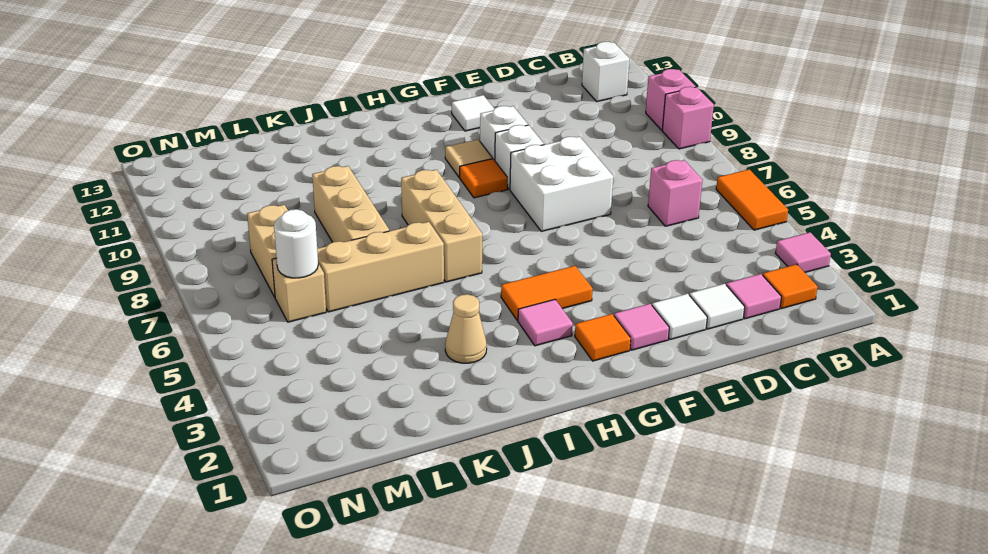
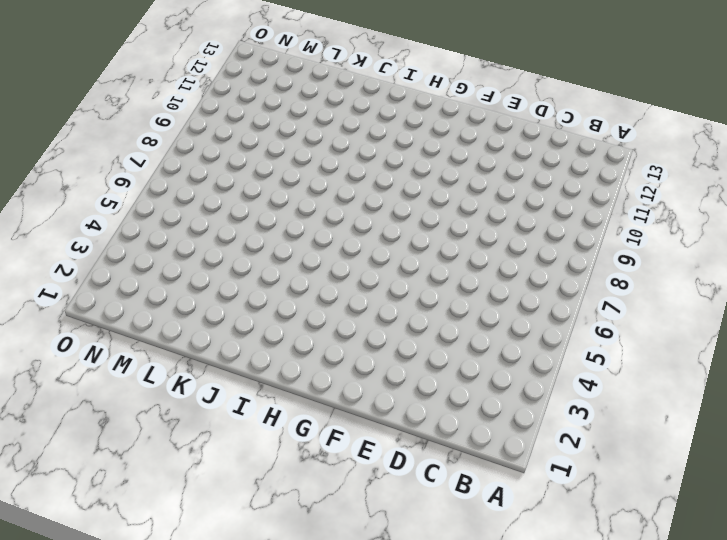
none -> pink tile A3 level 1
none -> orange tile A5:A6 level 1
none -> pink brick A9 level 1

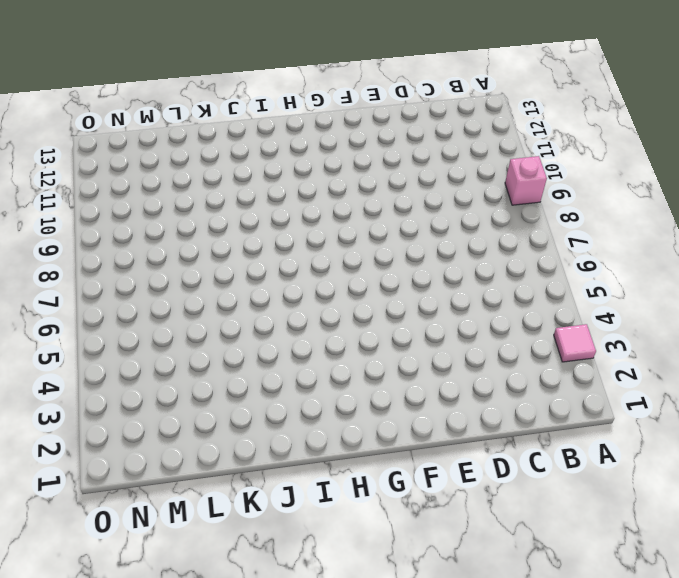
none -> orange tile A5:A6 level 1
none -> pink brick A10 level 1
none -> orange tile B2 level 1

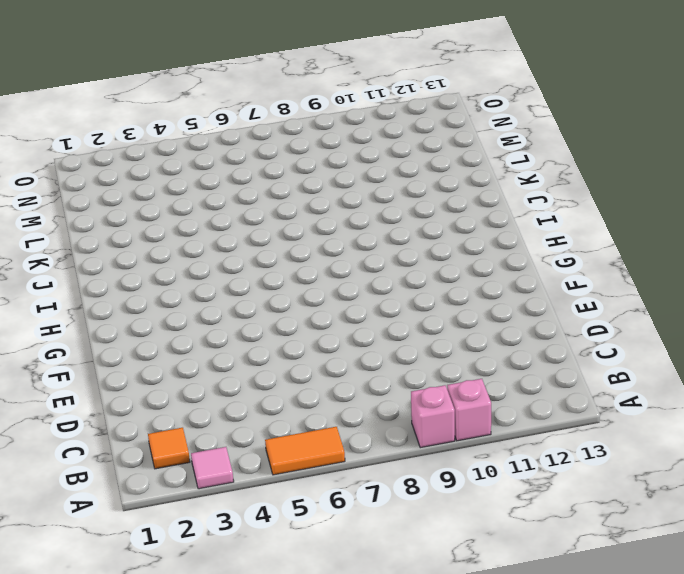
none -> white brick B12 level 1
none -> pink tile C2 level 1
none -> pink brick C6 level 1

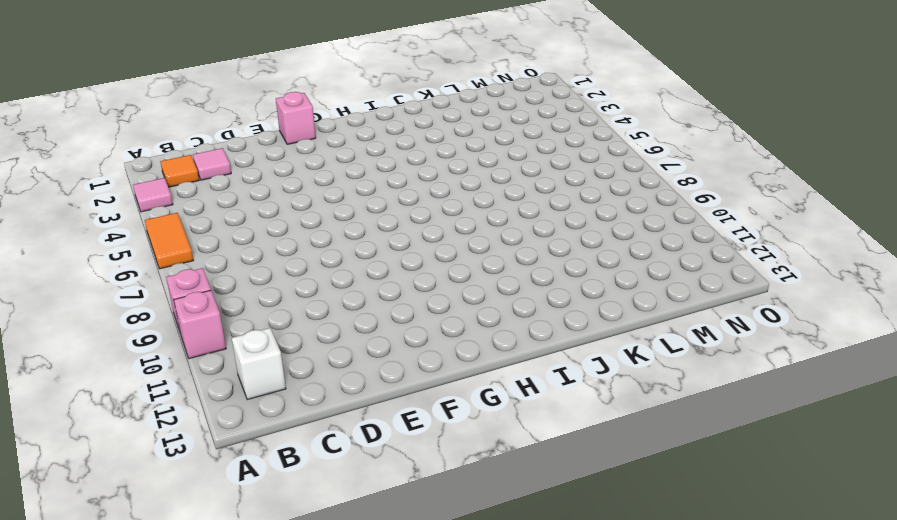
pink brick F1 level 1 -> pink brick C6 level 1
none -> white tile D2 level 1
none -> white tile E2 level 1
none -> white brick E7:F8 level 1

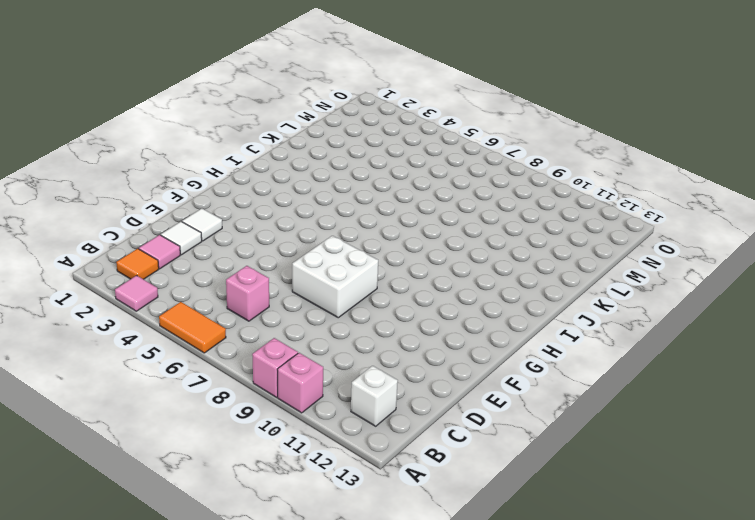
none -> pink tile F2 level 1
none -> white brick F9 level 1
none -> white brick F10 level 1

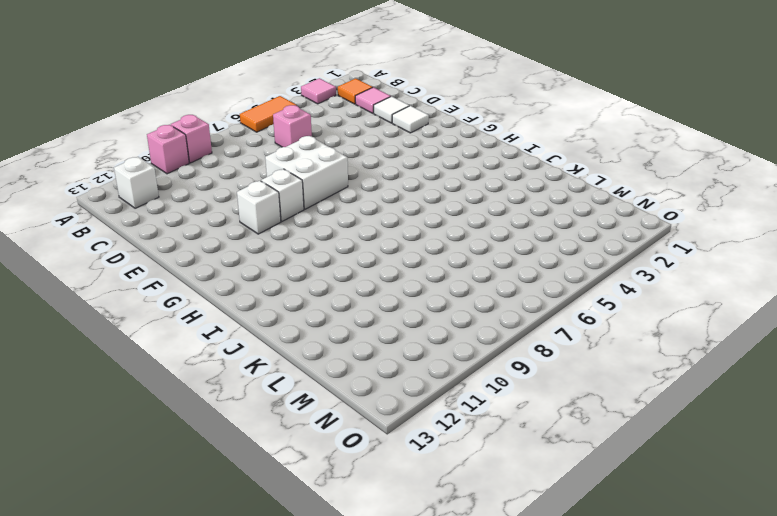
none -> pink tile F2 level 1
none -> white tile F12 level 1
none -> orange tile G2 level 1

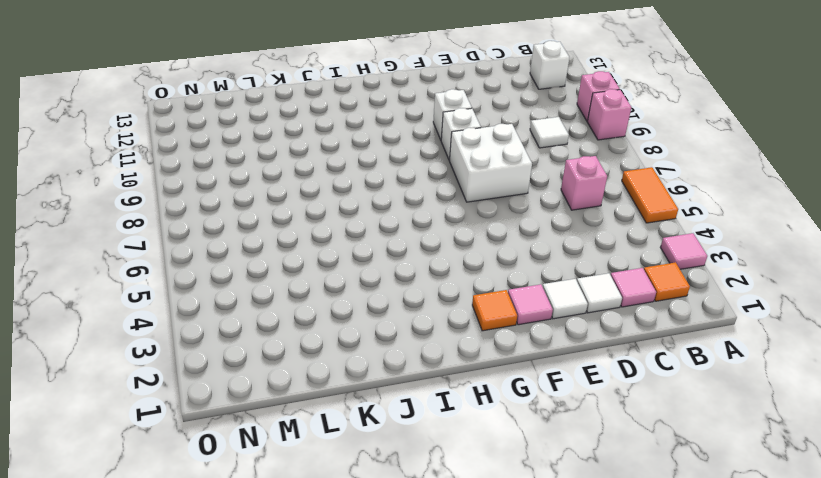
white tile C9 level 1 -> white tile F12 level 1
none -> orange tile G4:H4 level 1
none -> orange tile G9 level 1
none -> tan tile G10 level 1

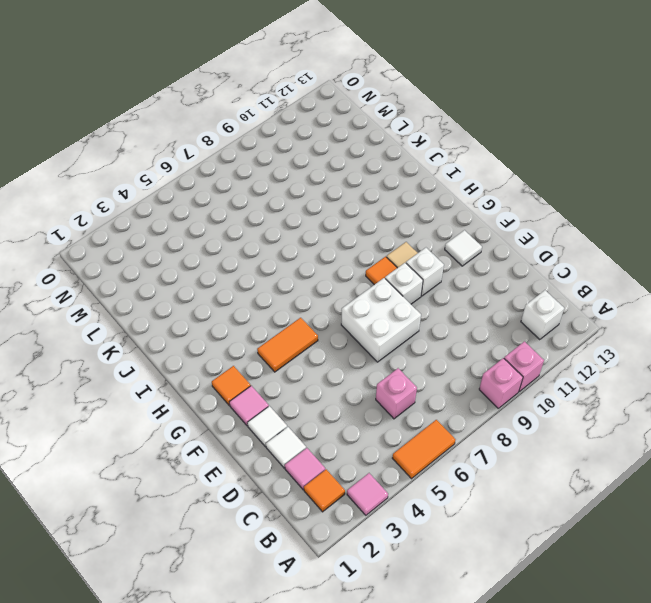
orange tile G4:G5 level 1 -> orange tile G4:H4 level 1
none -> pink tile H3 level 1
none -> tan brick I6:I8 level 1
none -> tan cone J3 level 1

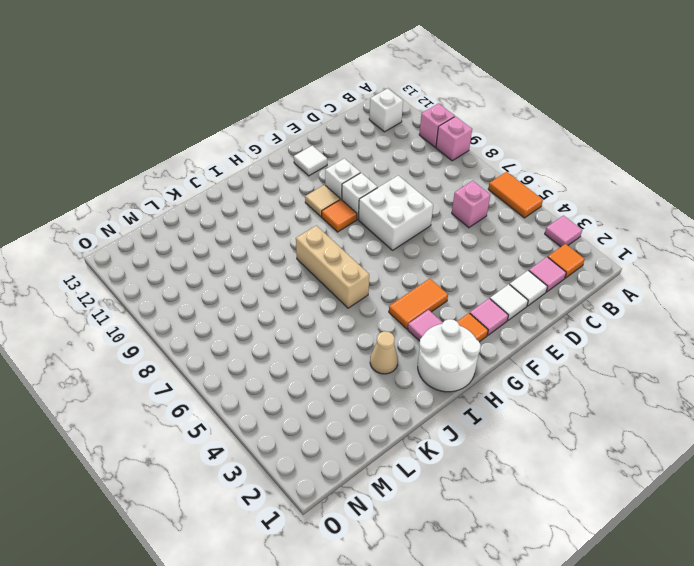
white round brick H1:I2 level 1 -> none
none -> tan brick J6:L6 level 1
none -> tan brick K7:K9 level 1
none -> tan brick M6 level 1

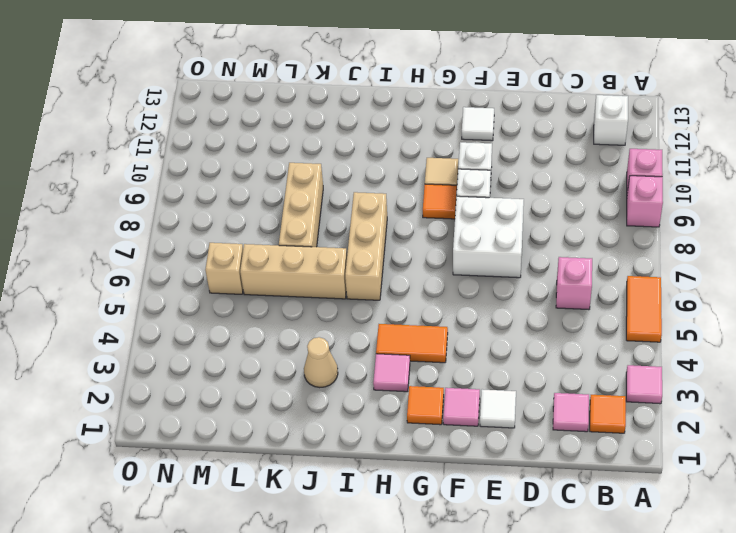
none -> white tile D2 level 1
none -> tan brick M7:M8 level 1
none -> white round brick M6 level 2

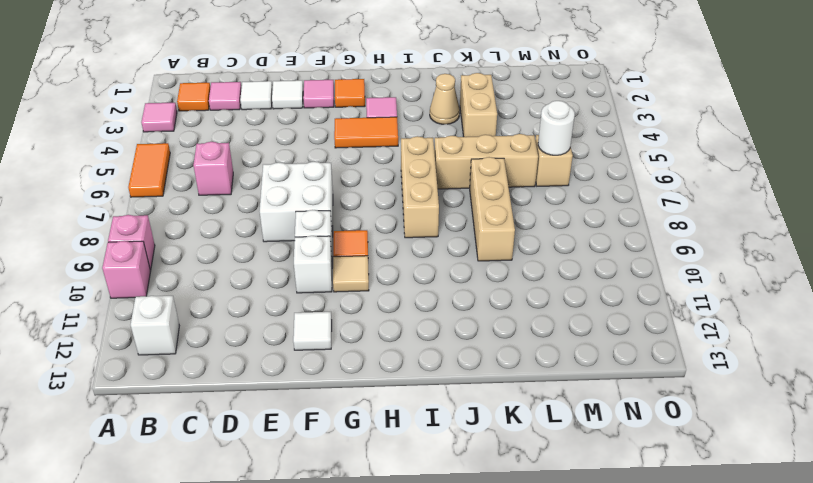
tan brick K3:K4 level 1 -> tan brick M7:M8 level 1

